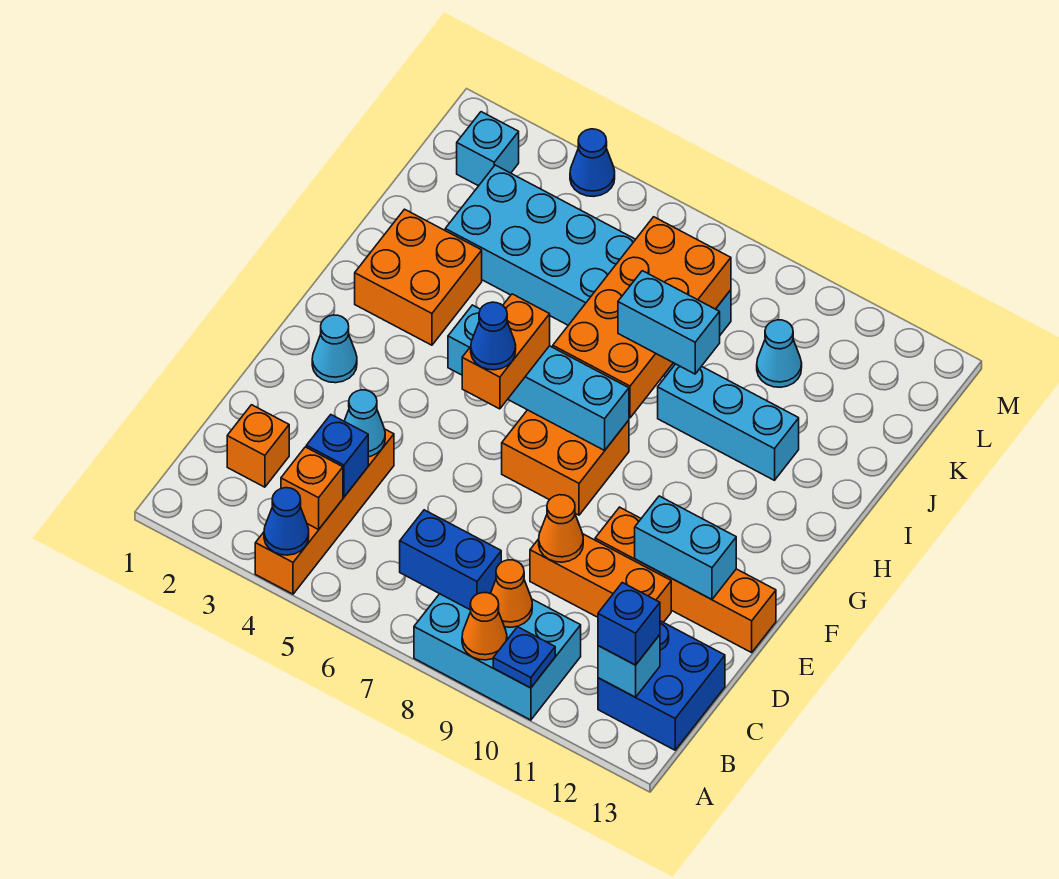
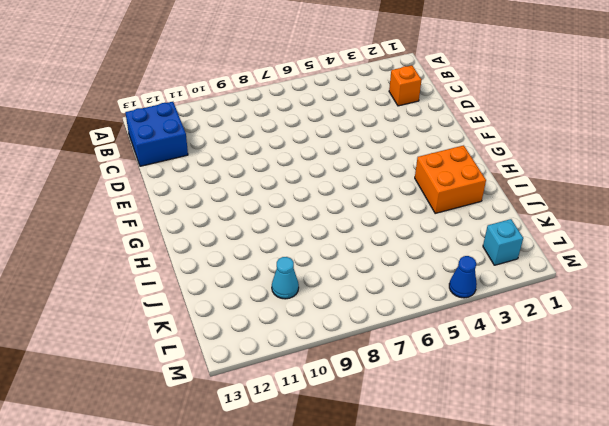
none -> orange brick A4:D4 level 1
none -> cyan brick A8:B10 level 1
none -> orange brick D9:D11 level 1
none -> orange brick E10:E13 level 1

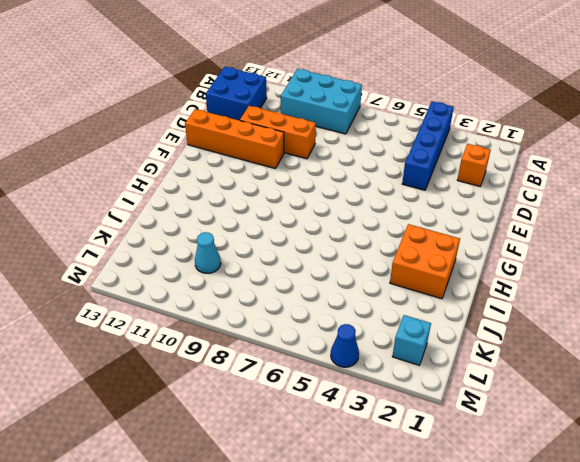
blue brick A4:D4 level 1 -> orange brick A4:D4 level 1
none -> cyan cone F2 level 1
none -> orange brick F7:G8 level 1
none -> cyan brick I9:I11 level 1
none -> cyan brick J3:K8 level 1

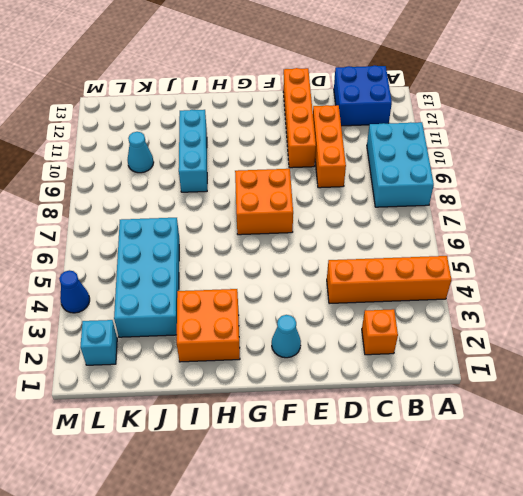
cyan brick J3:K6 level 1 -> cyan brick J3:K8 level 1
none -> blue cone A4 level 2
none -> orange cone A9 level 2
none -> blue plate A10 level 2
none -> orange brick B4 level 2

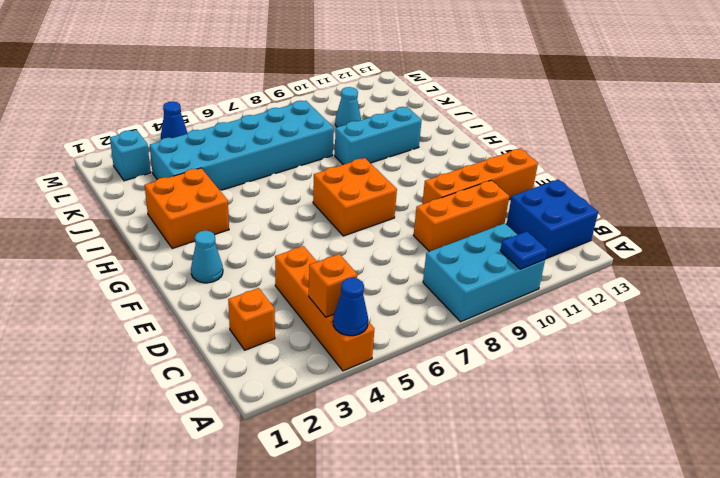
none -> orange cone A9 level 2
none -> blue brick B7:B8 level 2
none -> orange cone B9 level 2
none -> cyan brick B12 level 2

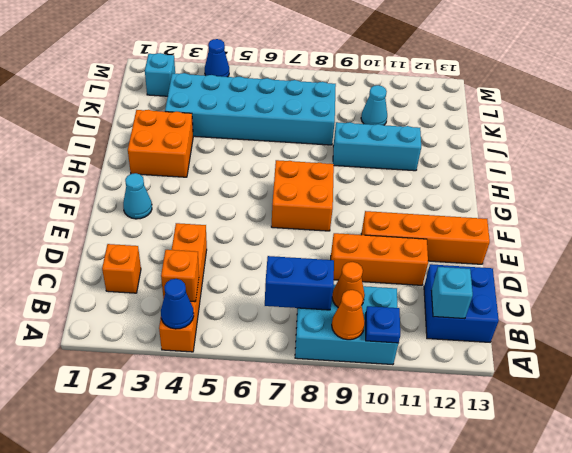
none -> blue brick C4 level 2
none -> cyan cone D4 level 2
none -> orange cone D9 level 2
none -> cyan brick E11:E12 level 2

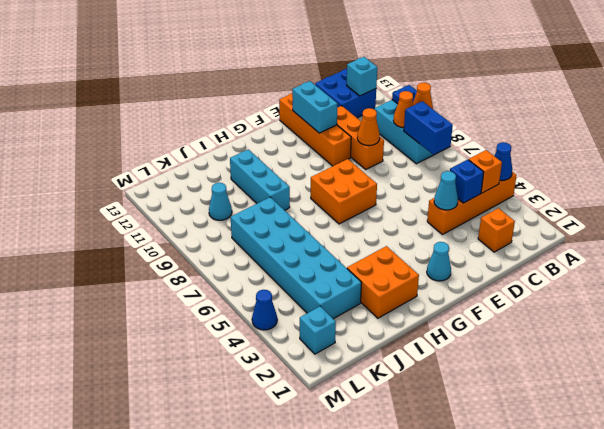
none -> cyan brick G5:G8 level 2
none -> orange brick H7:K8 level 2
none -> blue brick B12 level 3
none -> orange brick F6:G6 level 3

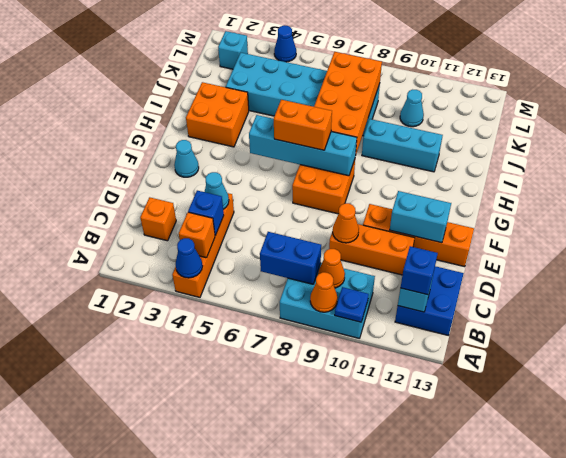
orange brick G6:G7 level 3 -> orange brick F6:G6 level 3
none -> cyan brick I8:I9 level 3
none -> blue cone F6 level 4

